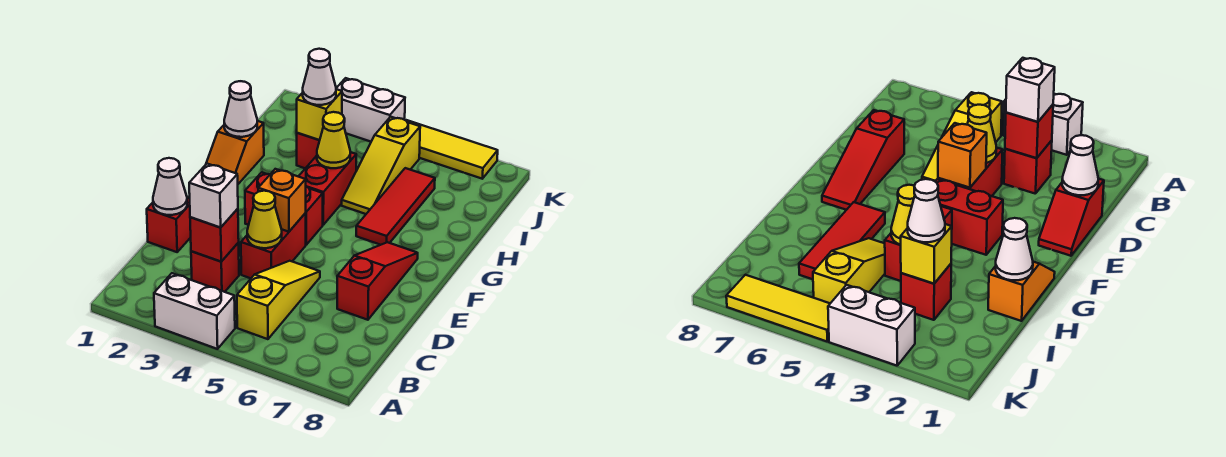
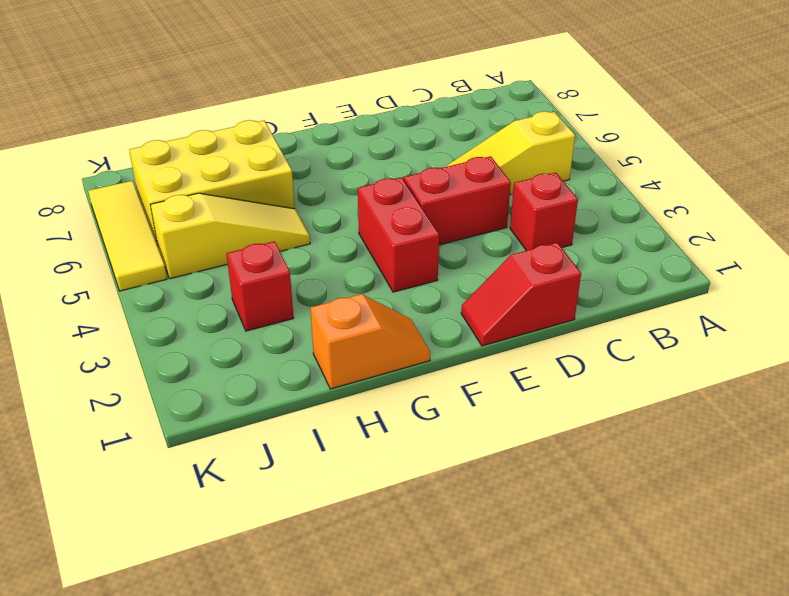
yellow brick H6:J7 level 1 -> red tile G6:I6 level 1
none -> white brick A3:A4 level 1
none -> red slope D7:F7 level 1 top D
none -> red brick G4:H4 level 1

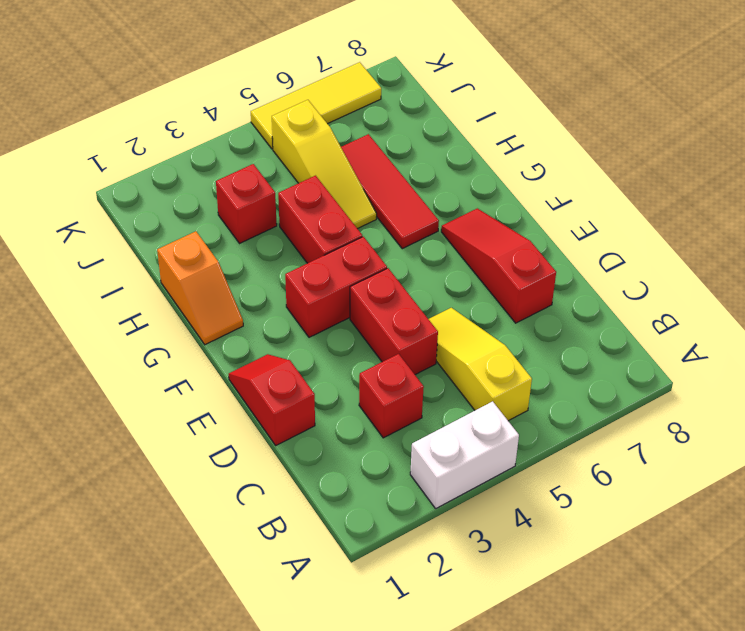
none -> white brick K3:K4 level 1
none -> red brick C3 level 2
none -> white cone D1 level 2

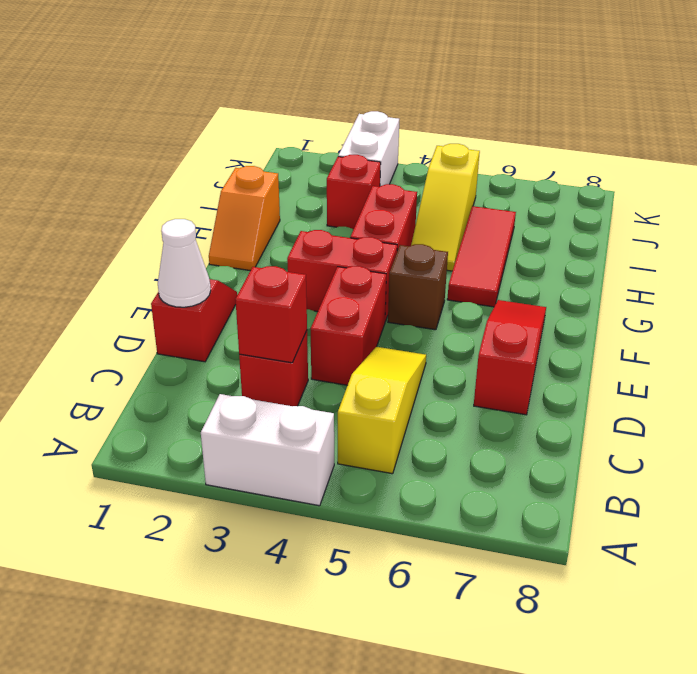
brown brick F5 level 1 -> none
white brick J3:K3 level 1 -> white brick K3:K4 level 1
none -> yellow tile K5:K7 level 1
none -> yellow cone D4 level 2
none -> orange brick E4 level 2

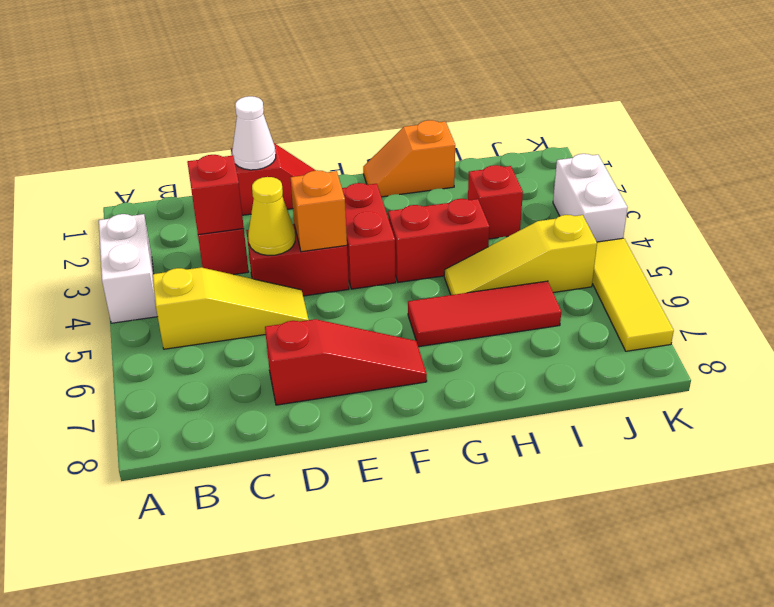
none -> white cone H1 level 2
none -> yellow cone H4 level 2
none -> yellow brick I3 level 2

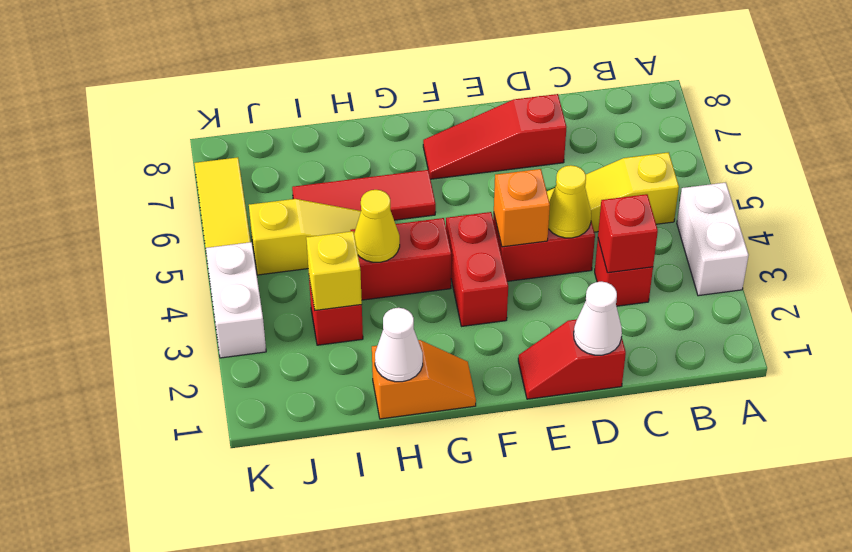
none -> white brick C3 level 3
none -> white cone I3 level 3

